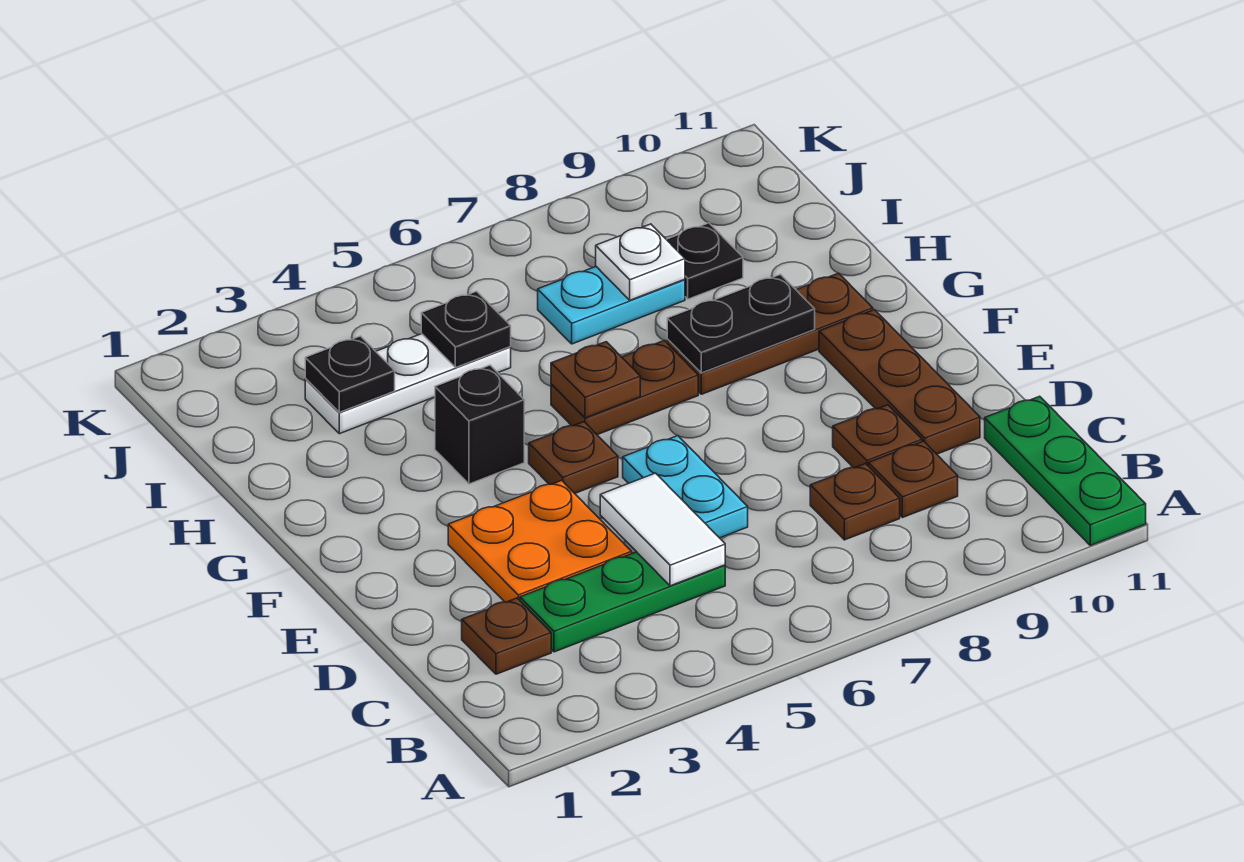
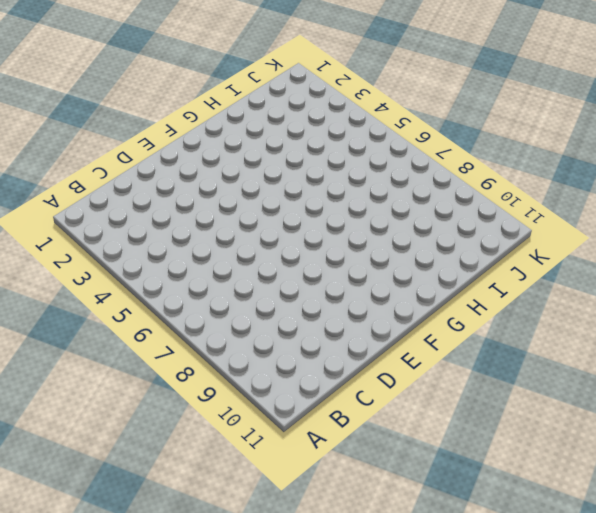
none -> green plate A11:C11 level 1
none -> brown plate C2 level 1
none -> green plate C3:C5 level 1

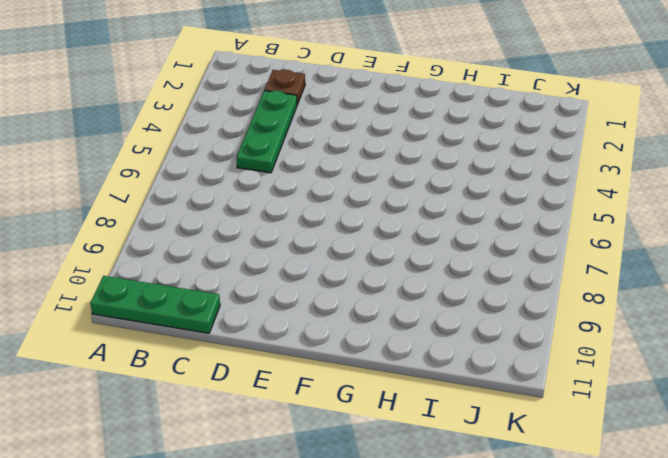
none -> brown plate C8 level 1
none -> brown plate C9 level 1
none -> orange plate D3:E4 level 1

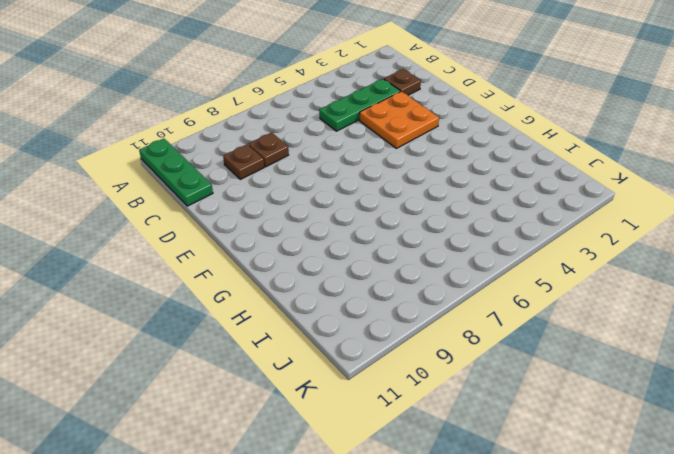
none -> cyan plate D6:E6 level 1
none -> brown plate D9 level 1
none -> brown plate D10:F10 level 1

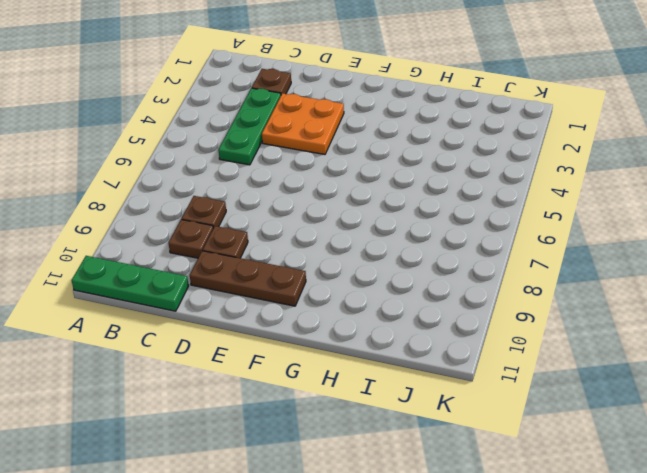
none -> cyan plate D6:E6 level 1
none -> brown plate F5 level 1
none -> black brick G4 level 1

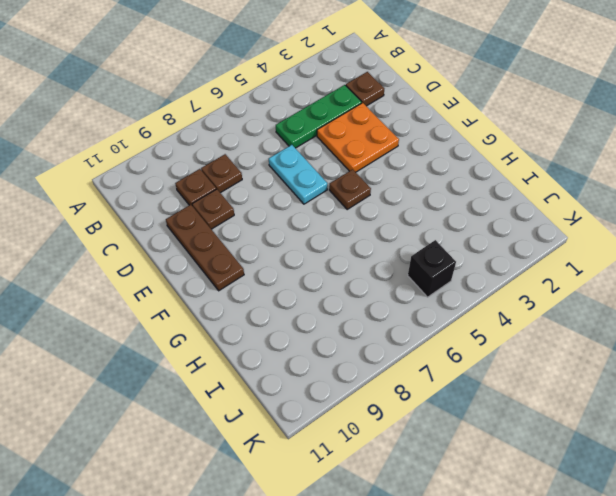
black brick J5 level 1 -> black brick G4 level 1
none -> green plate A11:C11 level 1
none -> brown plate G6:G7 level 1
none -> brown plate G8:G10 level 1

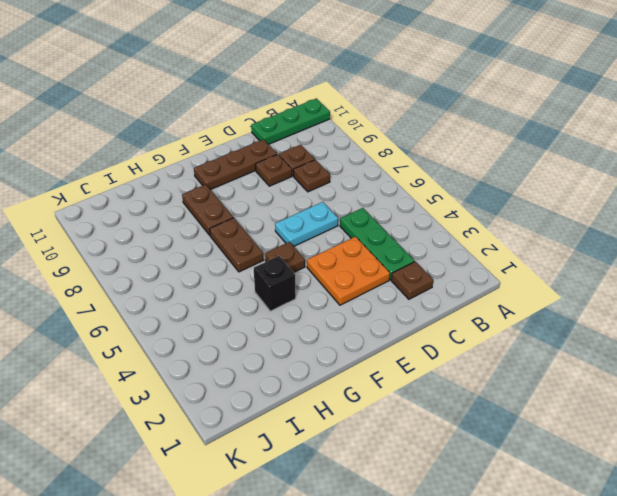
brown plate G8:G9 level 1 -> brown plate G8:G10 level 1
none -> white plate I3:I5 level 1
none -> cyan plate I7:I8 level 1
none -> black plate I9 level 1

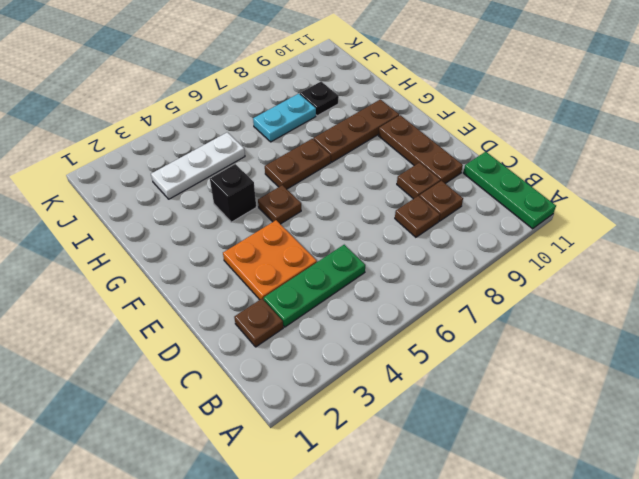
none -> cyan plate D6:E6 level 1
none -> white tile C5:D5 level 2
none -> brown plate G6 level 2

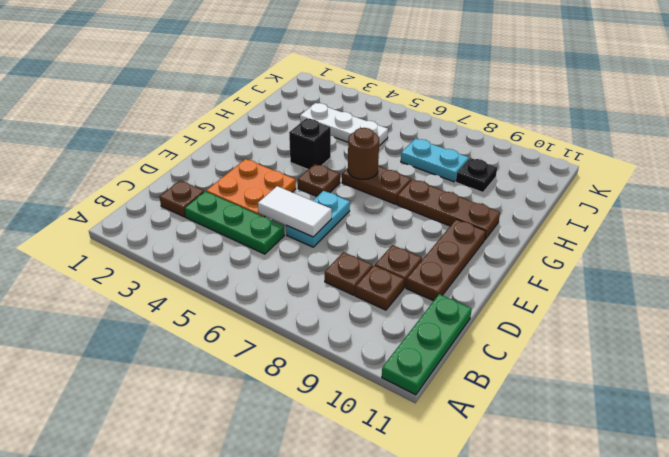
white tile D5:D6 level 2 -> white tile C5:D5 level 2
brown round brick G6 level 2 -> brown plate G6 level 2
none -> black plate G8:G9 level 2
none -> black plate I3 level 2
none -> black plate I5 level 2

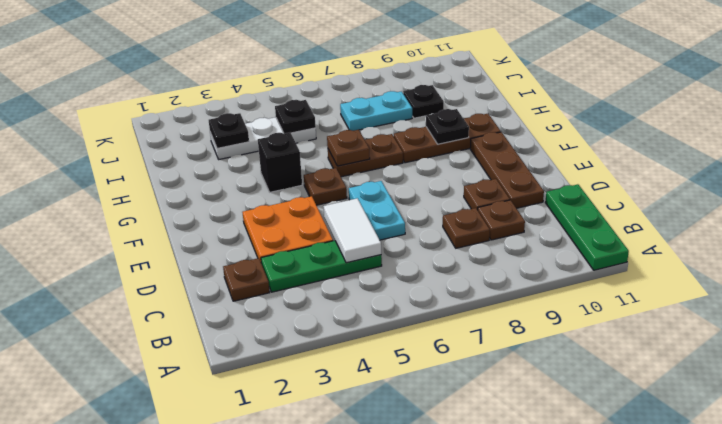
black plate G9 level 2 -> black plate G8:G9 level 2
none -> white plate I8 level 2

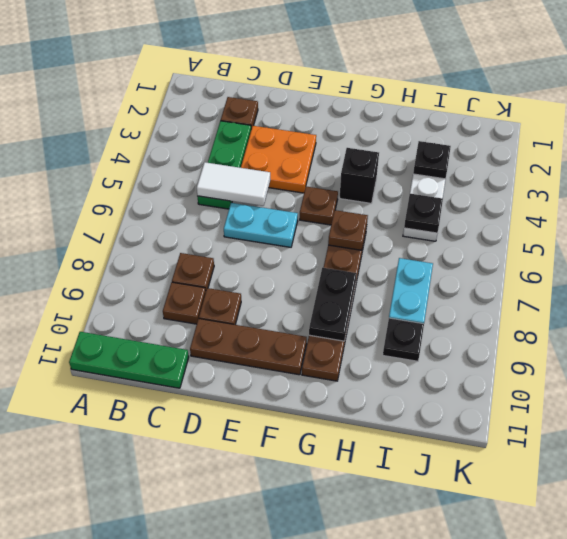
none -> white plate I8 level 2

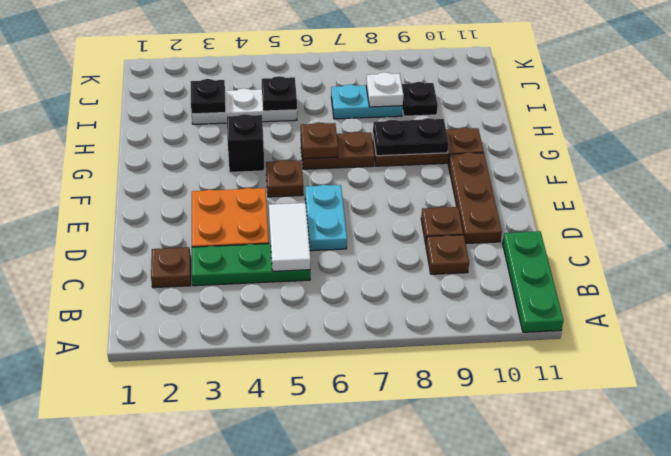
none -> brown plate C8 level 1

